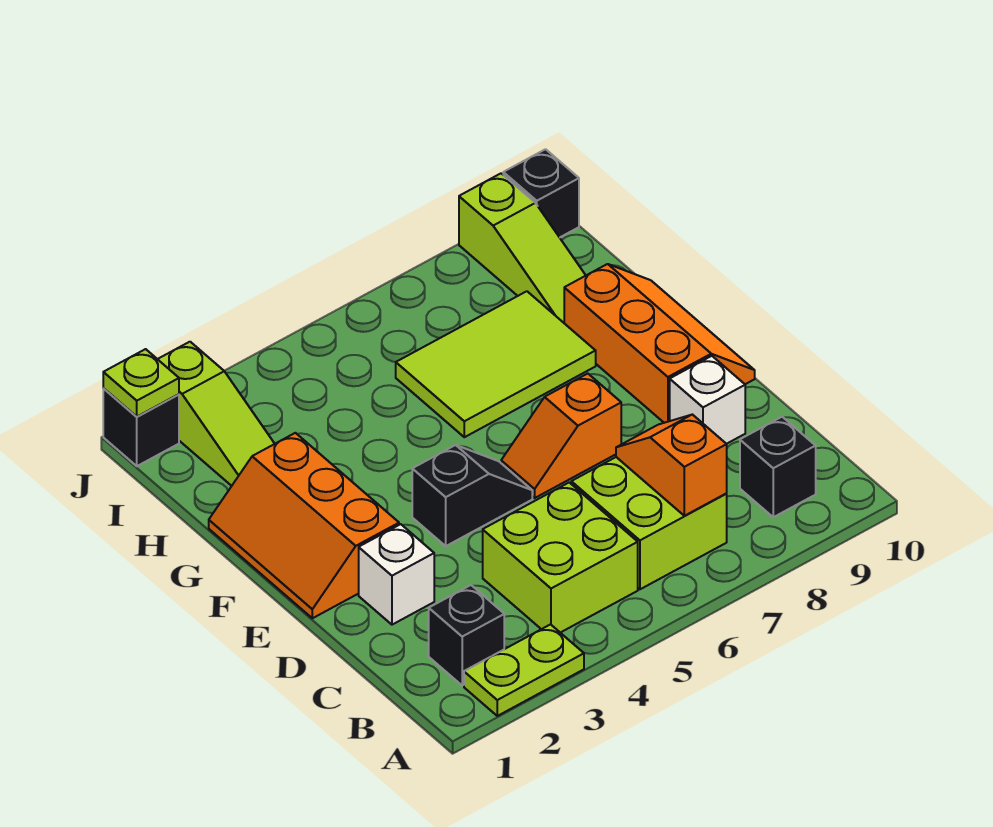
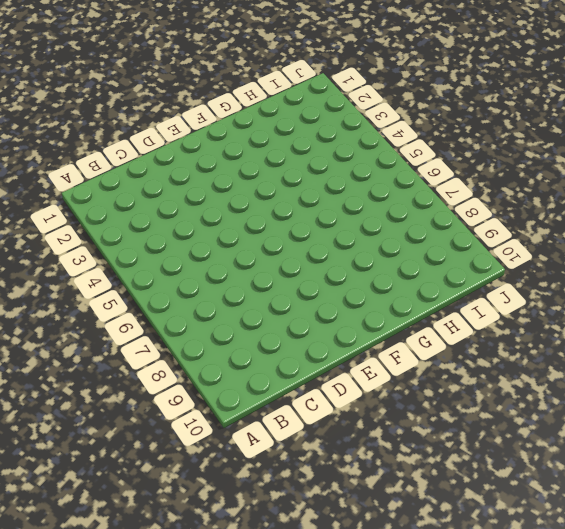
none -> lime plate A2:A3 level 1
none -> black brick B2 level 1
none -> lime brick B4:C5 level 1

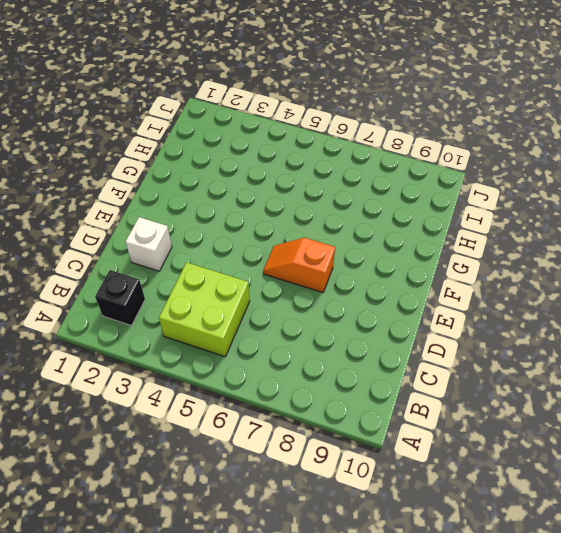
none -> lime plate A2:A3 level 1
none -> lime brick B6:C7 level 1
none -> black brick B9 level 1

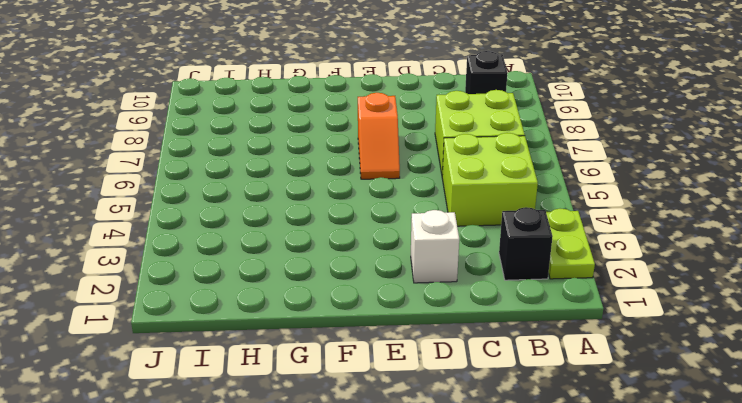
none -> white brick D9 level 1
none -> orange slope E1:G2 level 1 top 2
none -> black slope E4:E5 level 1 top 4

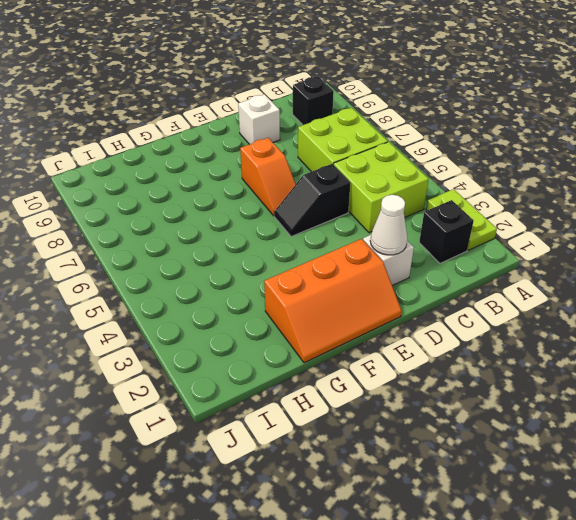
white cone D2 level 2 -> none
black slope D5:E5 level 1 top D -> black slope E4:E5 level 1 top 4
none -> orange slope E9:G10 level 1 top 9
none -> lime tile G6:H8 level 1
none -> lime slope H2:J2 level 1 top J

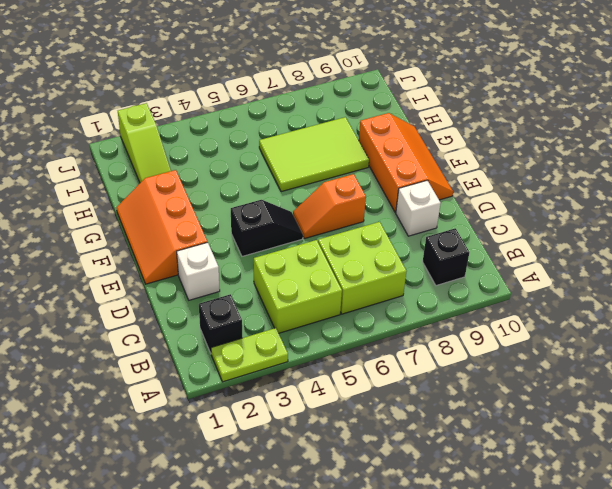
none -> lime slope H9:J9 level 1 top J
none -> black brick J1 level 1
none -> black brick J10 level 1

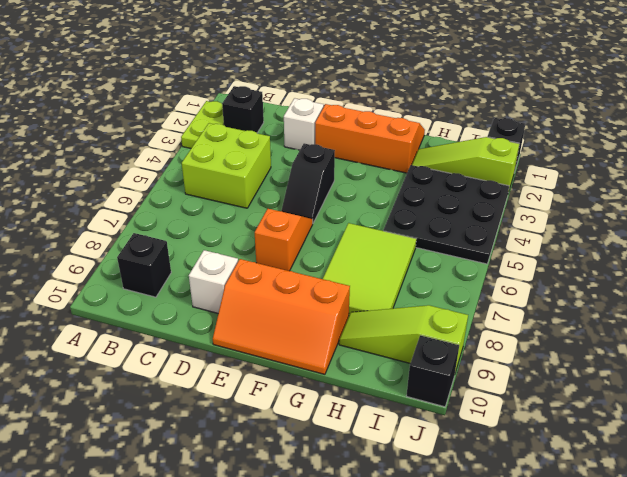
black plate H3:J5 level 1 -> none
none -> lime brick B6:C7 level 1
none -> orange slope B7:C7 level 2 top B
none -> lime plate J1 level 2

